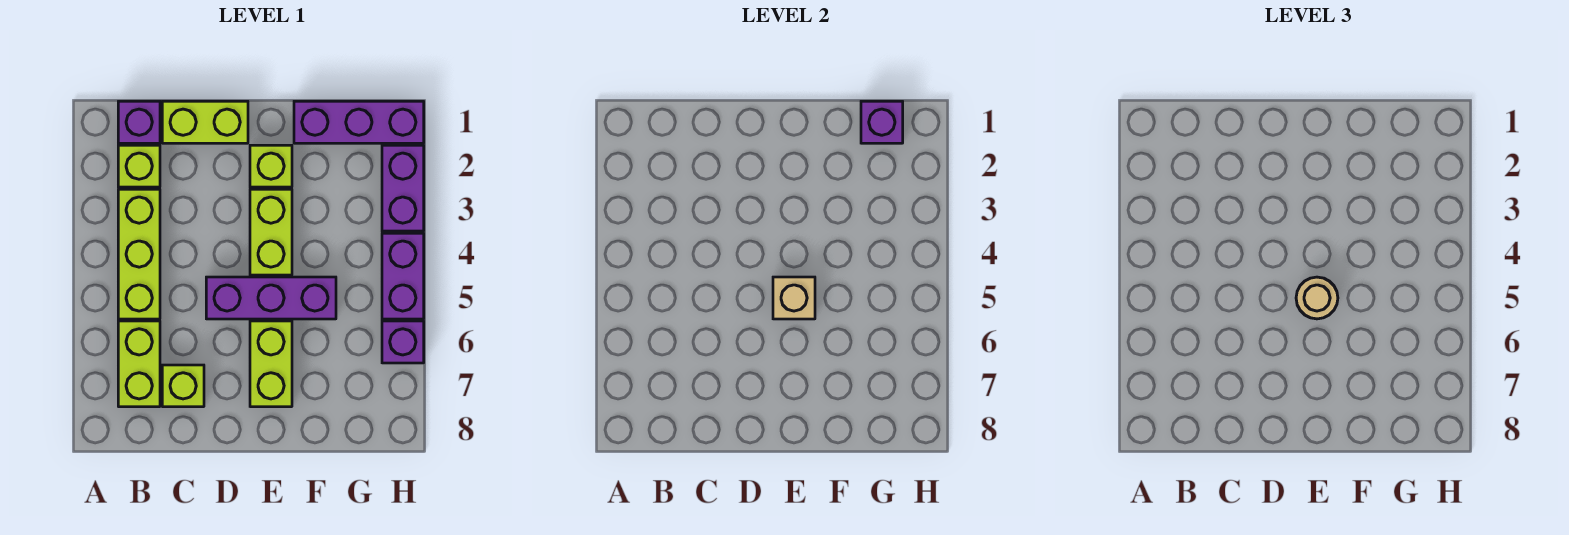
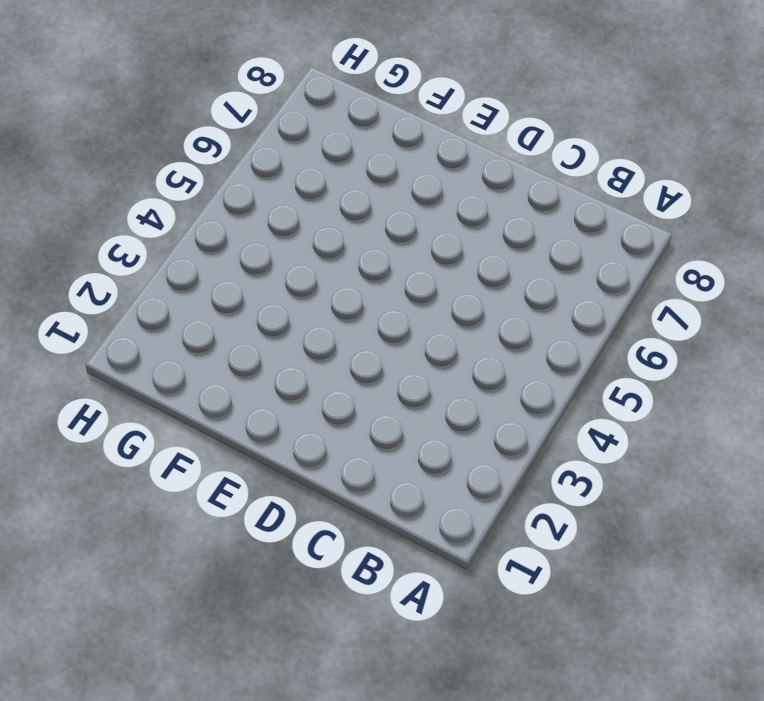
none -> purple brick B1 level 1
none -> lime brick B2 level 1
none -> lime brick B3:B5 level 1

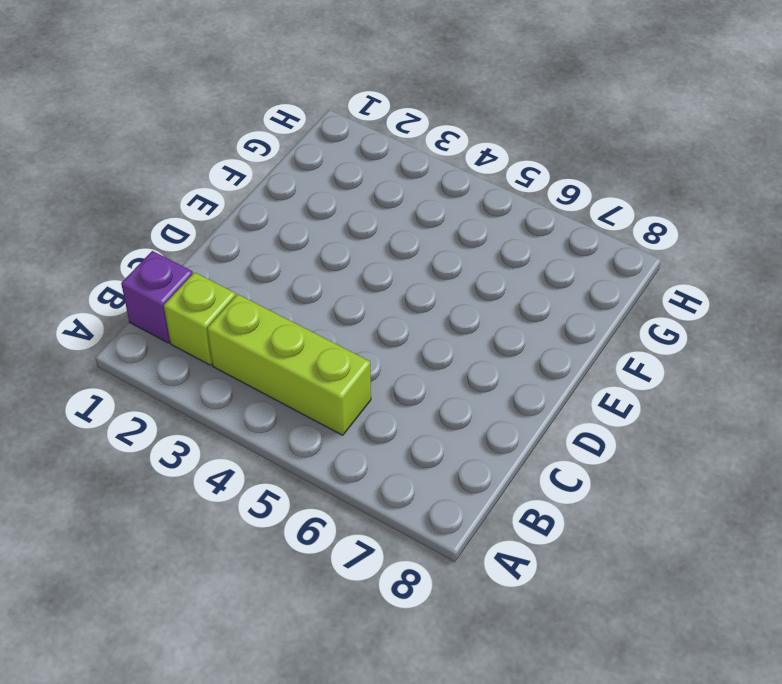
none -> lime brick B6:B7 level 1
none -> lime brick C1:D1 level 1
none -> lime brick C7 level 1

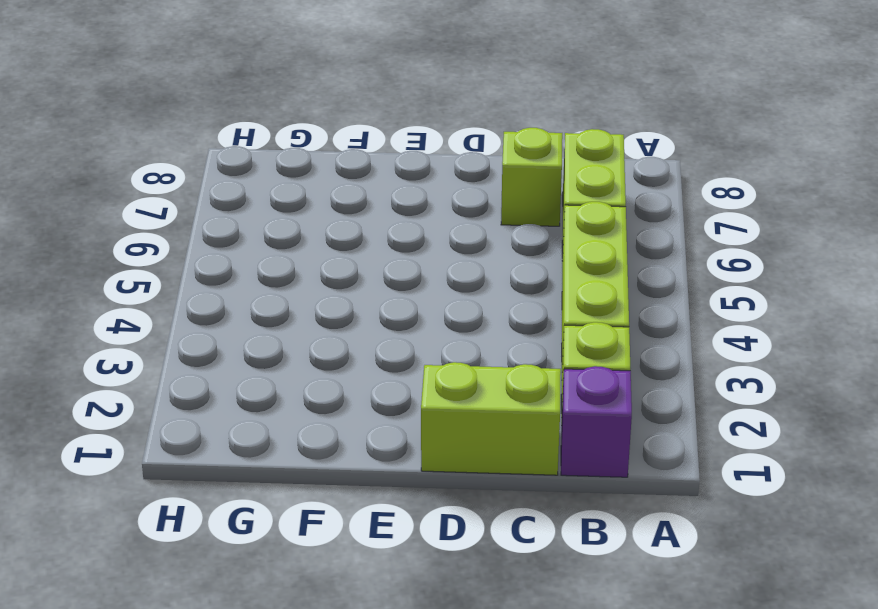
none -> purple brick D5:F5 level 1
none -> lime brick E2 level 1
none -> lime brick E3:E4 level 1

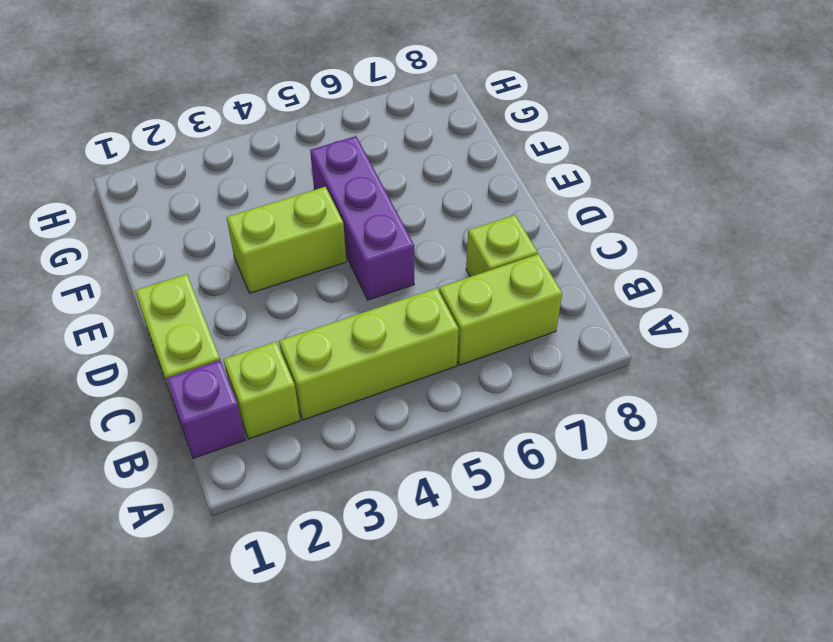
none -> lime brick E2 level 1
none -> lime brick E6:E7 level 1
none -> purple brick F1:H1 level 1

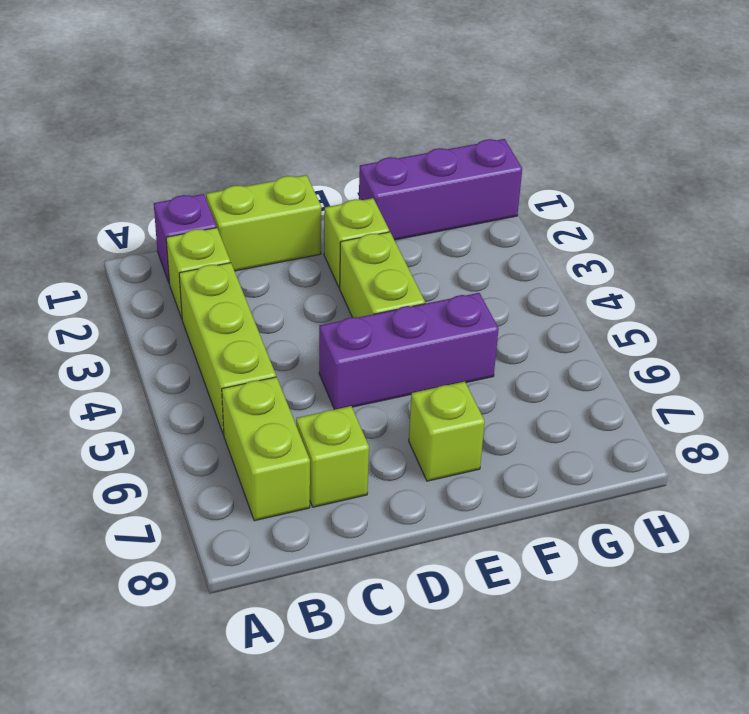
lime brick E7 level 1 -> lime brick E6:E7 level 1
none -> purple brick H2:H3 level 1
none -> purple brick H4:H5 level 1
none -> purple brick H6 level 1

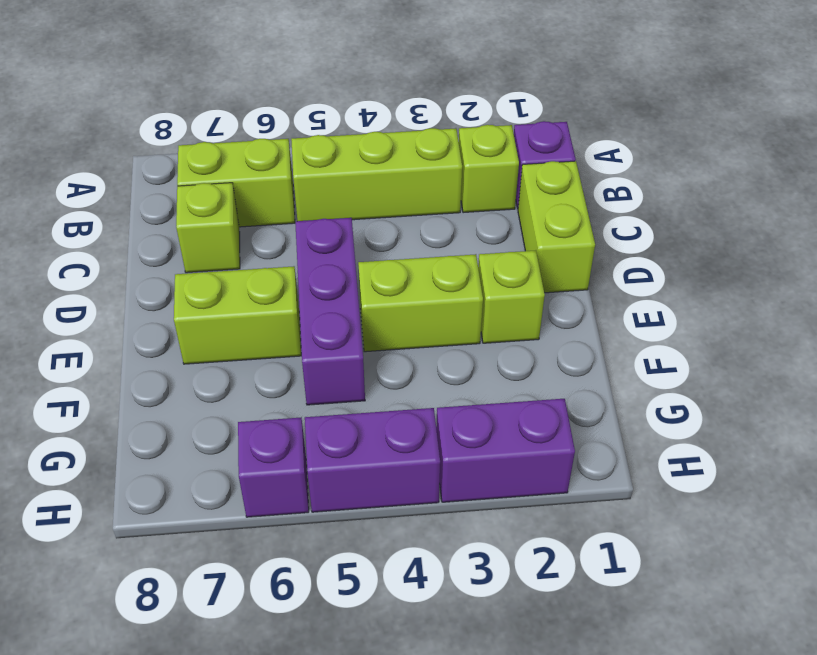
none -> purple brick F1:H1 level 1
none -> tan brick E5 level 2
none -> purple brick G1 level 2

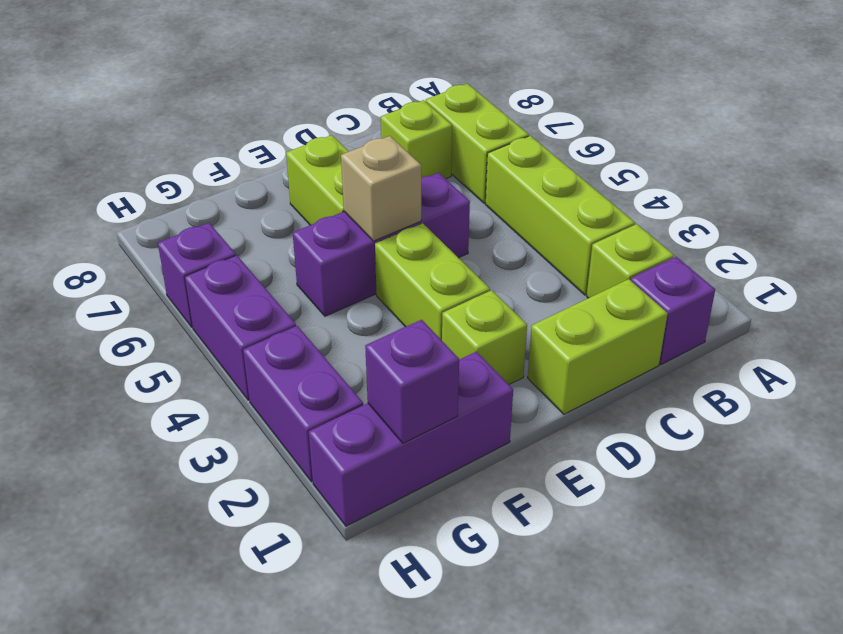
none -> tan round brick E5 level 3

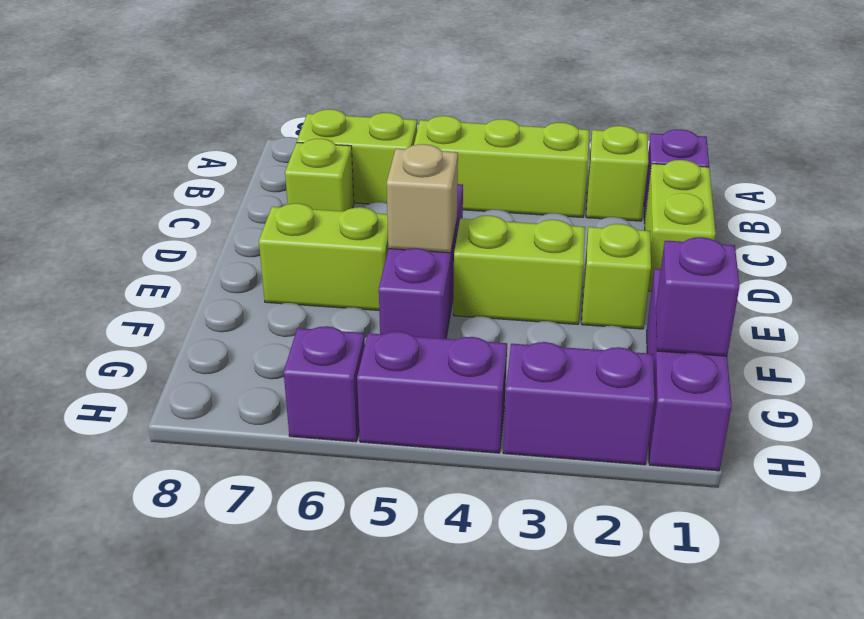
none -> tan round brick E5 level 3

